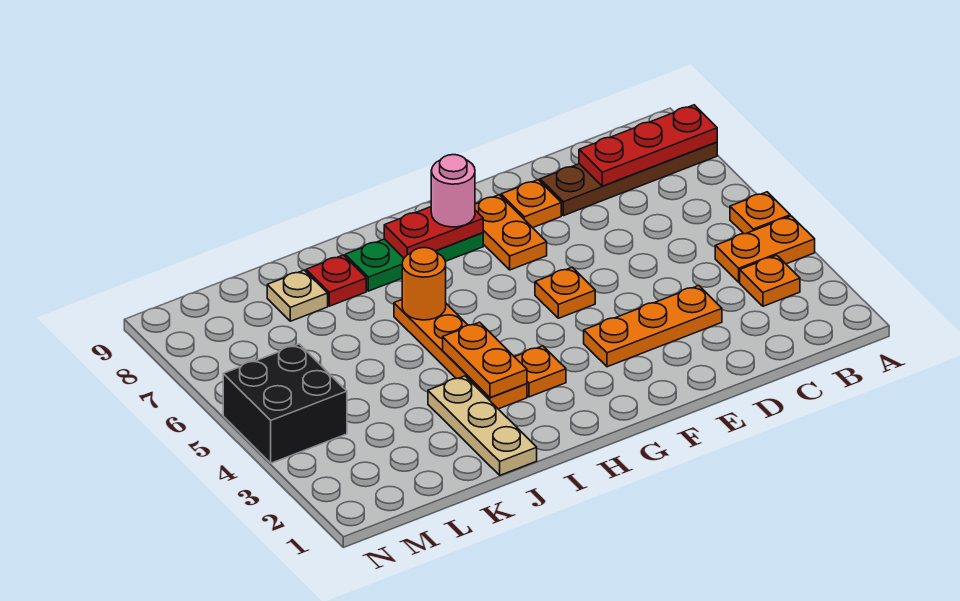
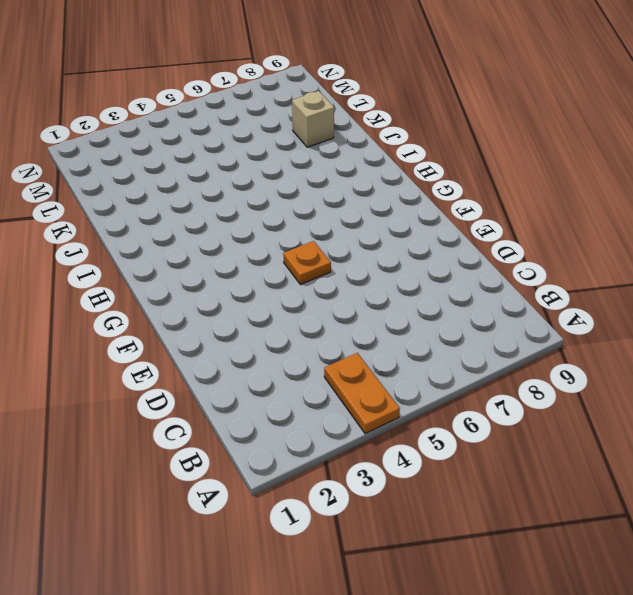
tan brick K8 level 1 -> tan plate K8 level 1
none -> orange plate A5 level 1
none -> brown plate A8:D8 level 1
none -> orange plate B3 level 1

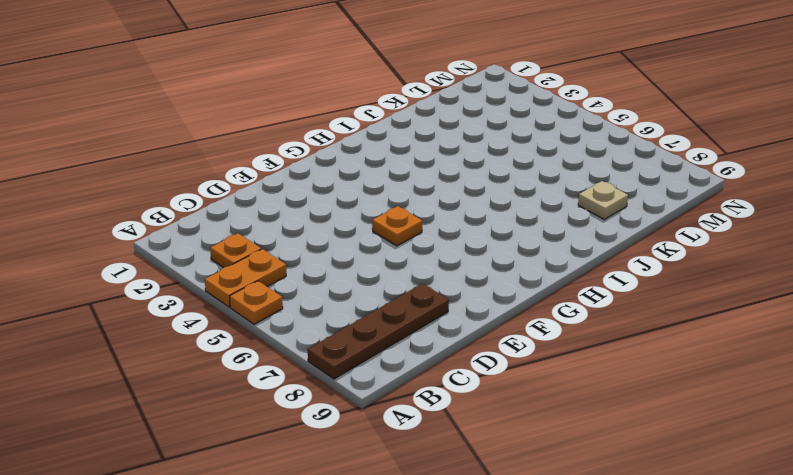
none -> orange plate D3:F3 level 1
none -> orange plate E8 level 1
none -> orange plate F7:F8 level 1

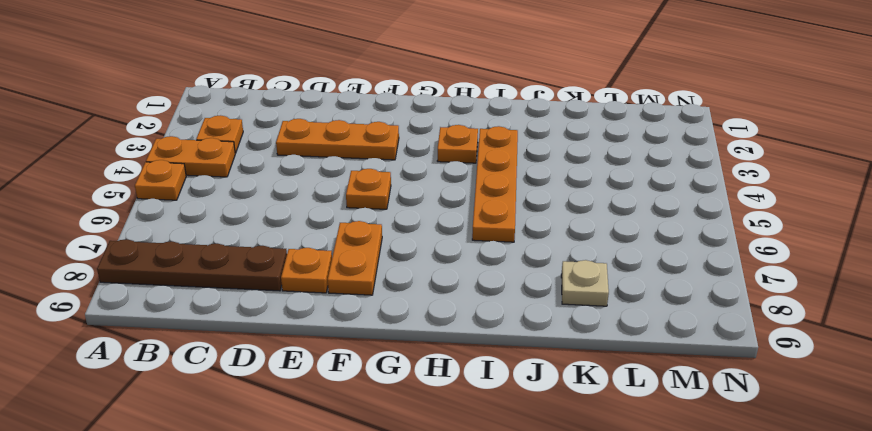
none -> green plate G8:I8 level 1
none -> tan plate J1:J3 level 1
none -> red plate J8 level 1

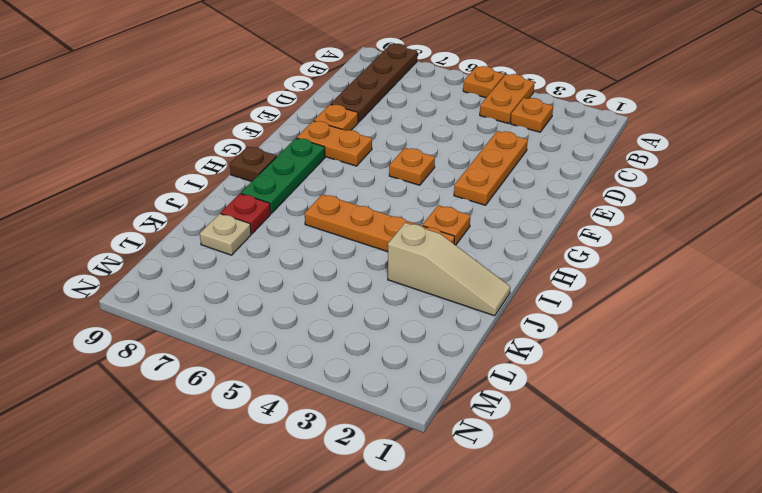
brown plate H9 level 1 -> none
tan slope J1:J3 level 1 top 3 -> tan plate J1:J3 level 1
none -> black brick M4:N5 level 1
none -> red plate A8:C8 level 2
none -> red plate G8:H8 level 2

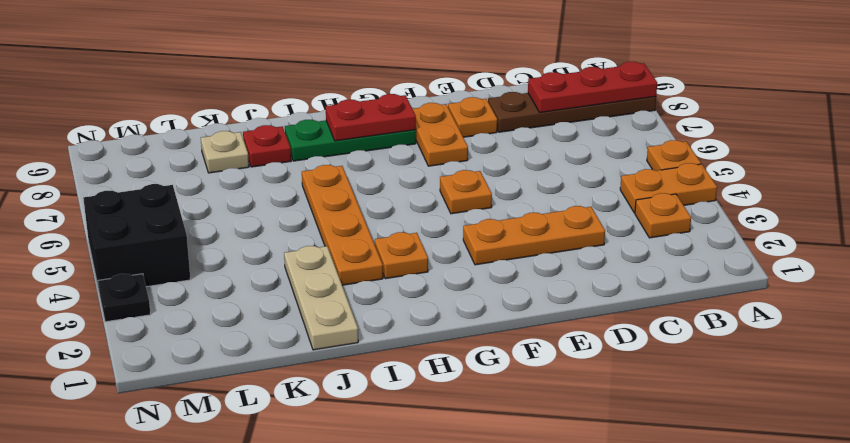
black plate N3 level 1 -> none
none -> orange plate I3:I4 level 2
none -> orange round brick I6 level 2
none -> pink round brick G8 level 3

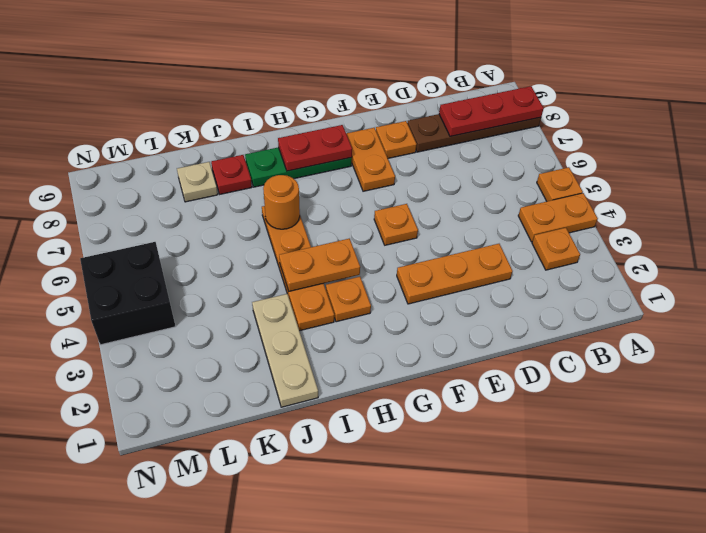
orange plate H4:I4 level 2 -> orange plate I3:I4 level 2
none -> pink round brick G8 level 3

